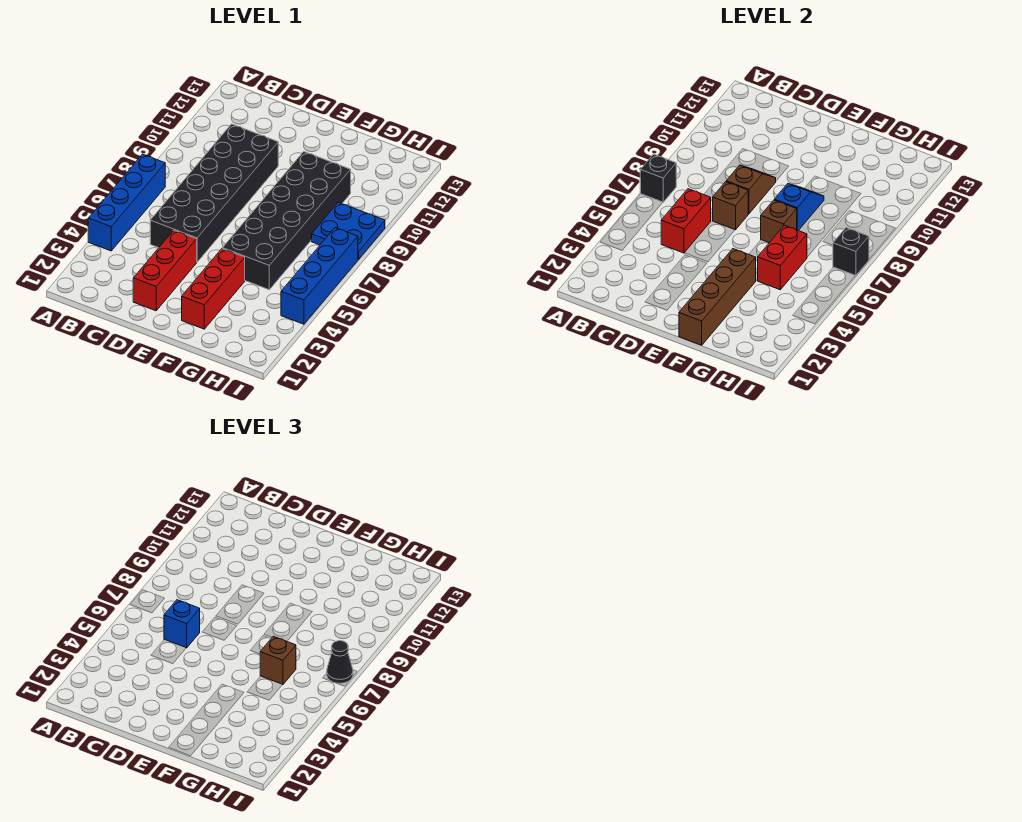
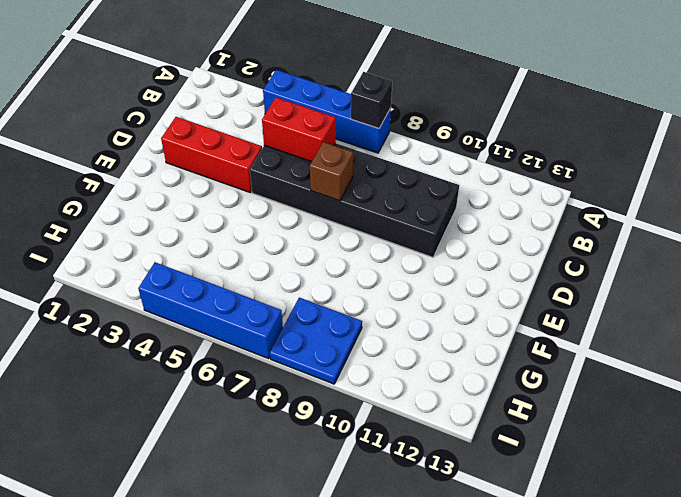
none -> red brick F2:F4 level 1
none -> black brick F5:G10 level 1
none -> brown slope D8:D9 level 2 top 8

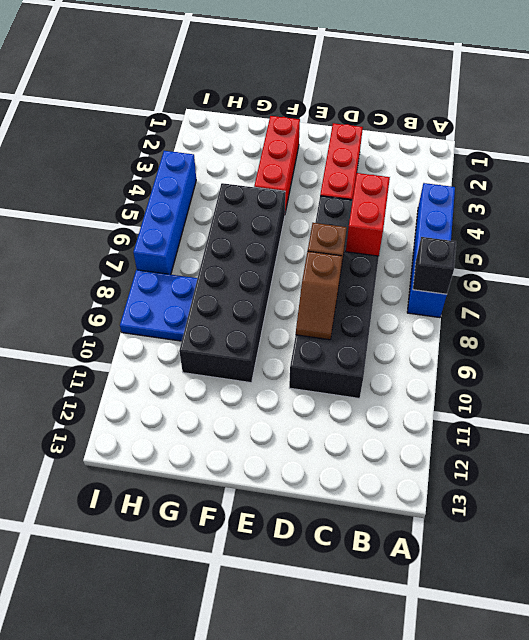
none -> brown brick F1:F4 level 2
none -> brown brick F7 level 2
none -> blue slope F8:F9 level 2 top 8

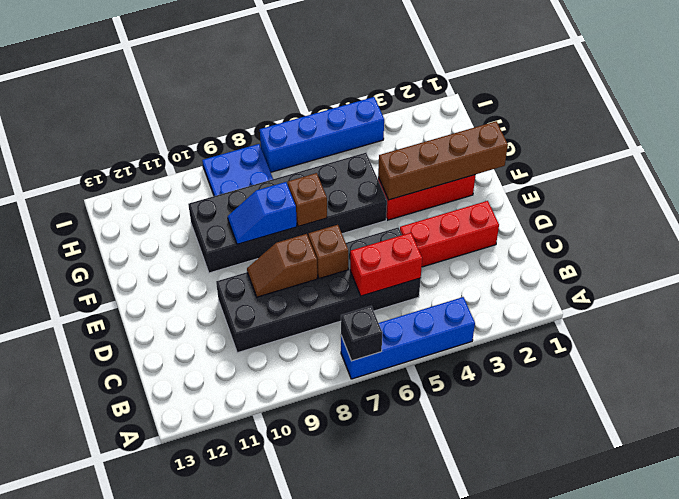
none -> red brick G5:G6 level 2
none -> black brick I7 level 2
none -> blue brick C6 level 3

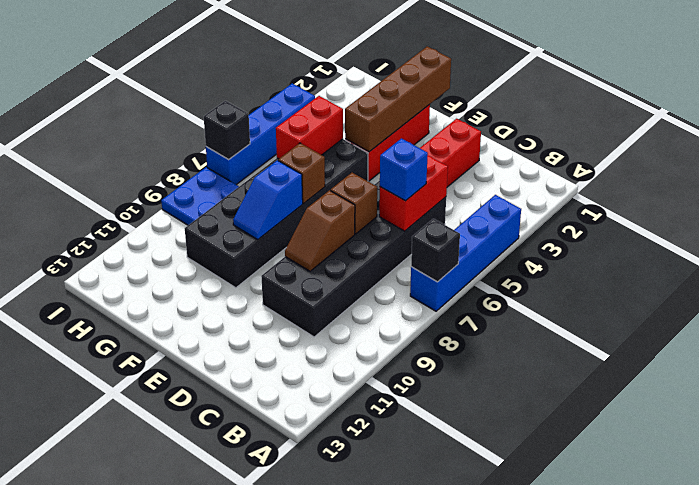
none -> brown brick G6 level 3
none -> black cone I7 level 3

